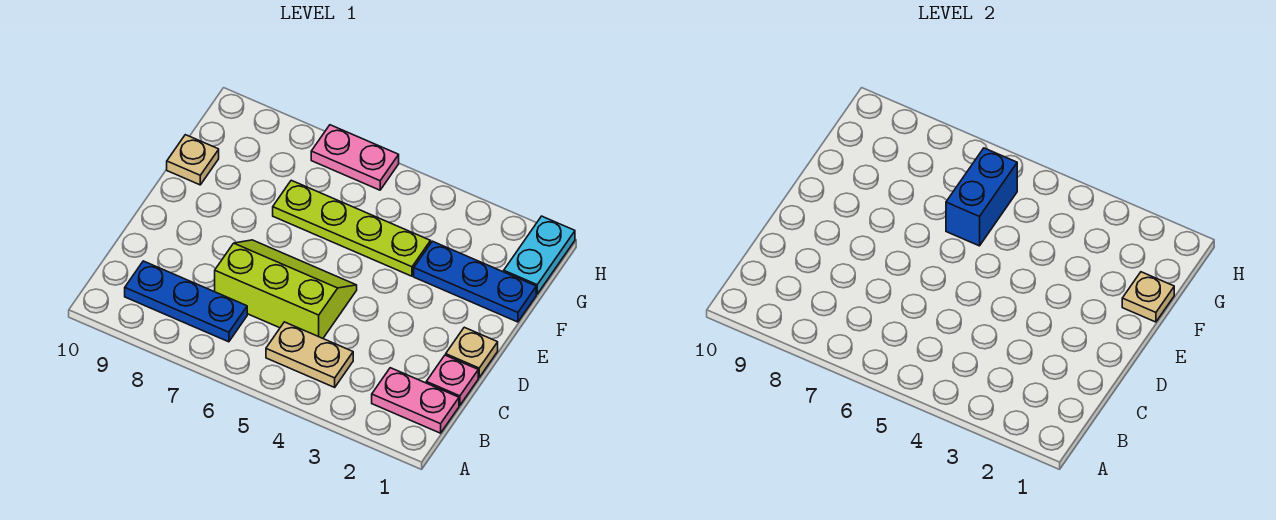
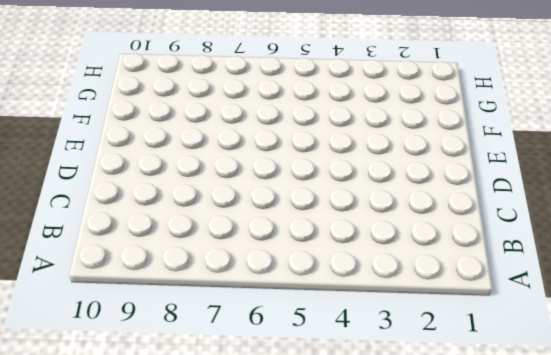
none -> pink plate B1:B2 level 1
none -> tan plate B4:B5 level 1
none -> blue plate B7:B9 level 1

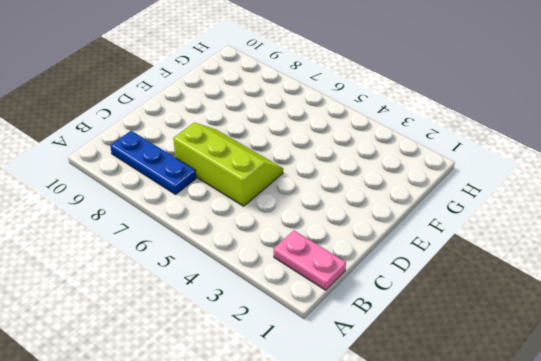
none -> tan plate B4:B5 level 1
none -> pink plate C1 level 1
none -> tan plate D1 level 1

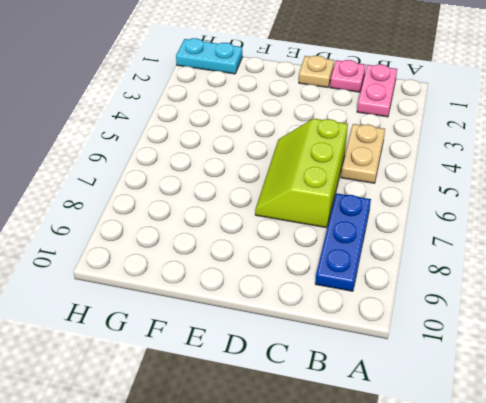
none -> blue plate F1:F3 level 1
none -> lime plate F4:F7 level 1
none -> tan plate F10 level 1

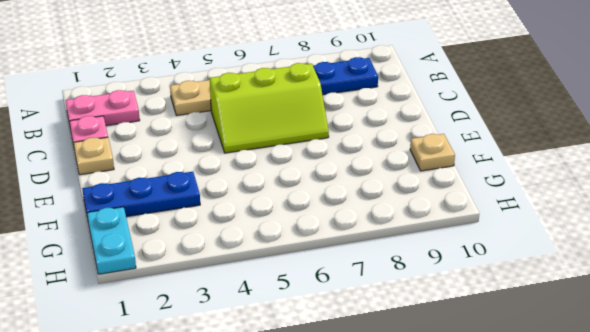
none -> lime plate F4:F7 level 1
none -> pink plate H6:H7 level 1
none -> tan plate F1 level 2

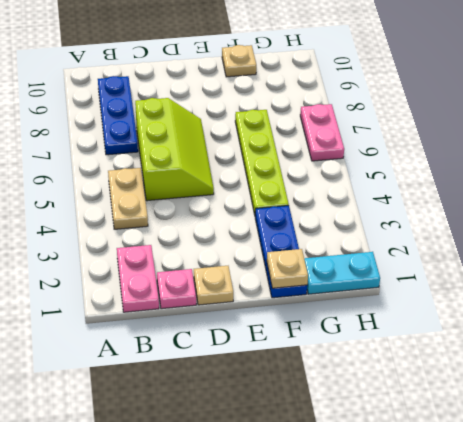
none -> blue brick F6:G6 level 2

